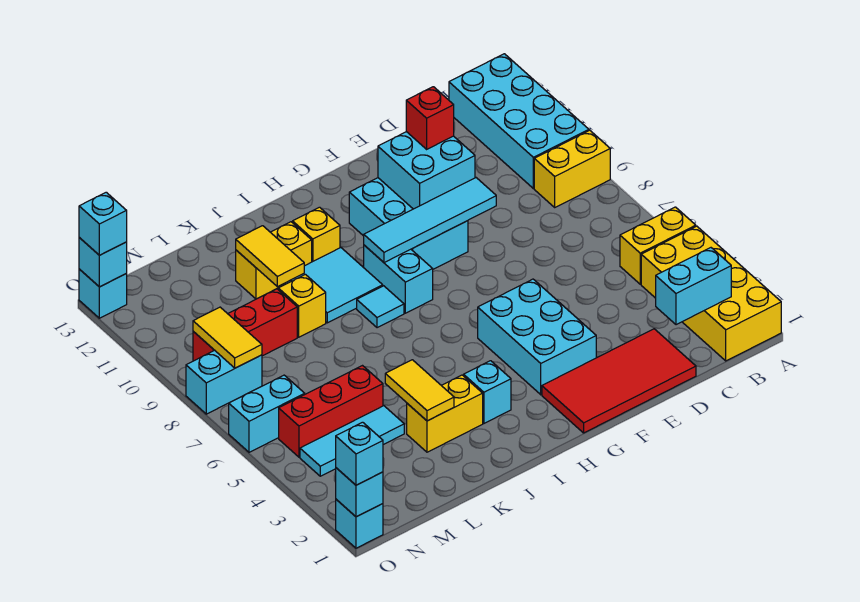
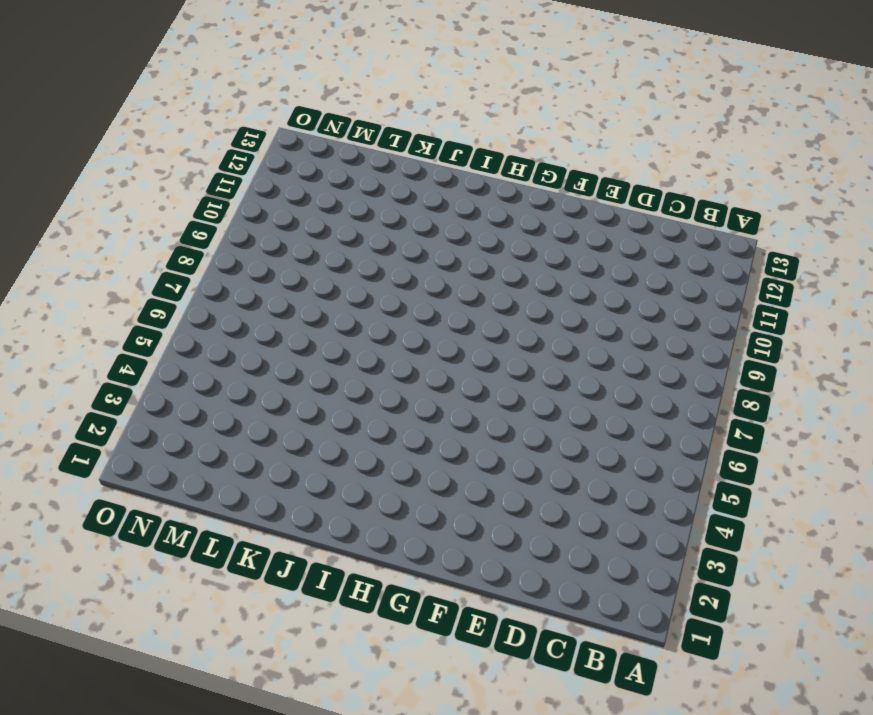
none -> yellow brick A1:B4 level 1
none -> yellow brick A5:B5 level 1
none -> yellow brick A9:B9 level 1
none -> cyan brick A10:B13 level 1

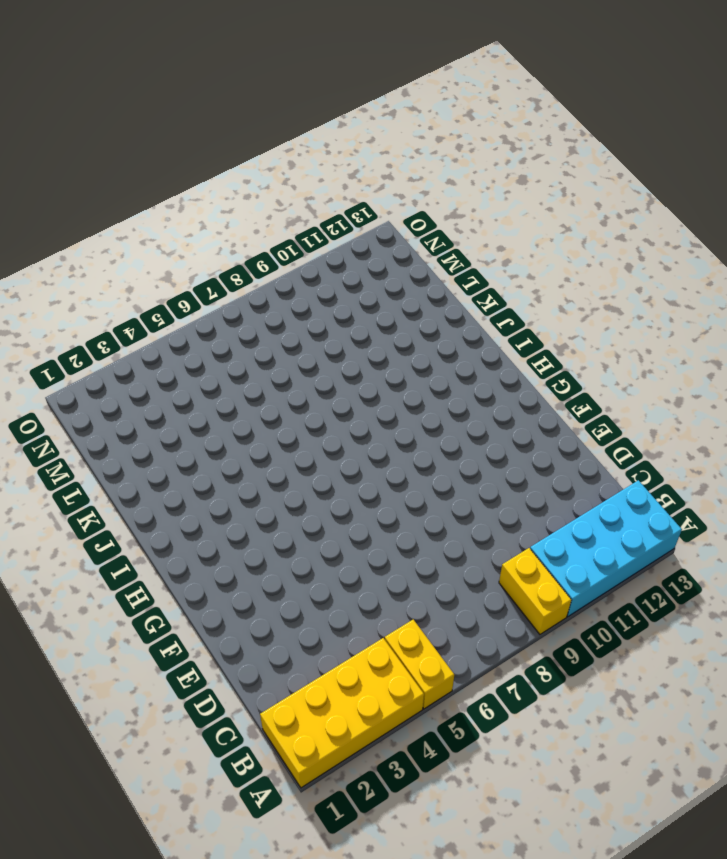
none -> red tile D1:G2 level 1
none -> cyan brick F3:G5 level 1
none -> cyan brick F9:G11 level 1
none -> cyan brick H8:H9 level 1

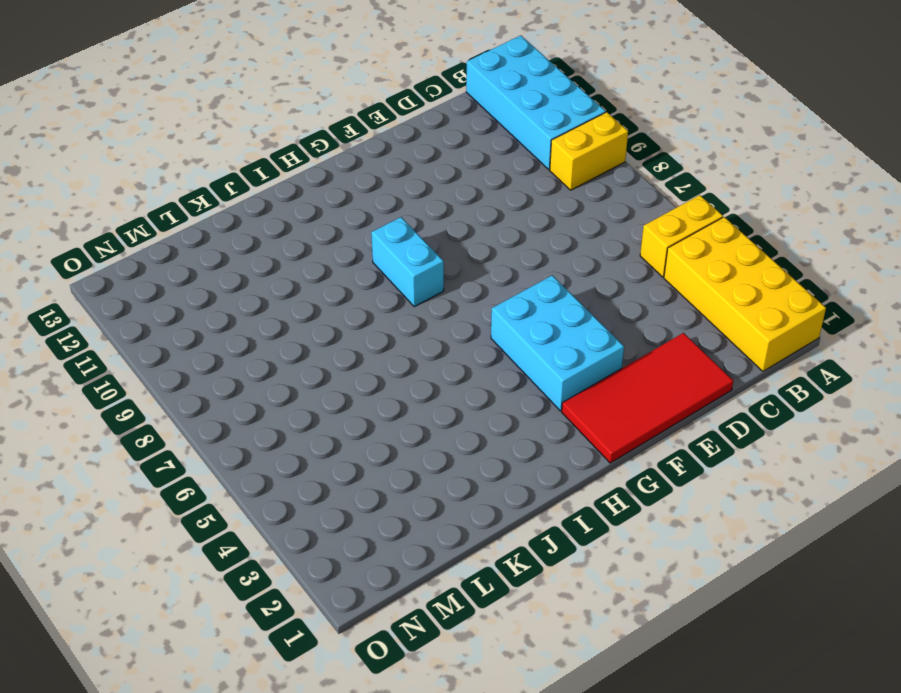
none -> cyan brick F9:G11 level 1
none -> cyan brick I3 level 1
none -> cyan tile I8 level 1
none -> cyan tile I9:J10 level 1

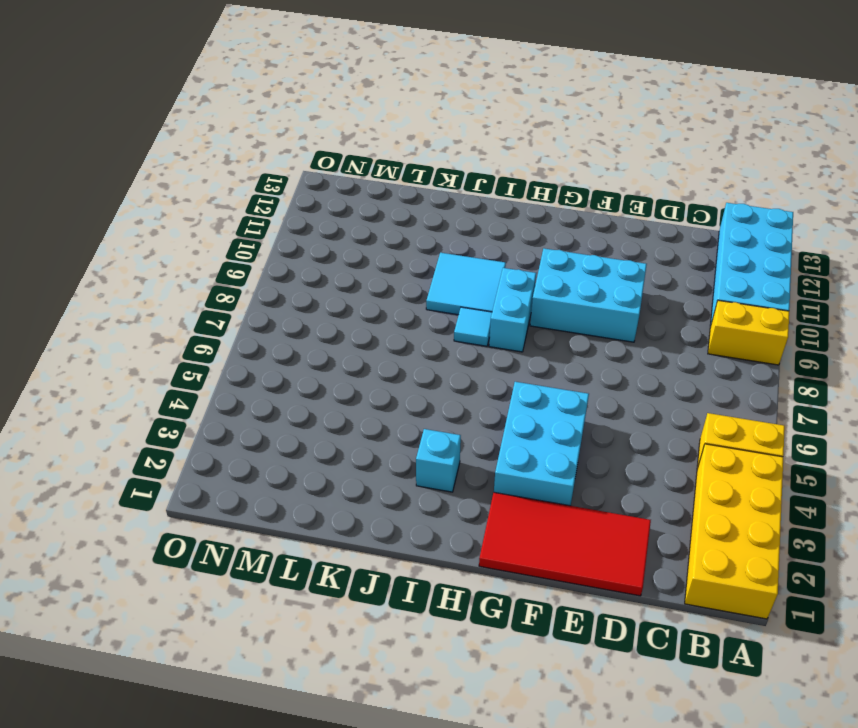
cyan brick E9:G10 level 1 -> cyan brick F9:G11 level 1
none -> yellow brick I11 level 1
none -> yellow brick J3:K3 level 1
none -> yellow brick J11:K11 level 1
none -> yellow brick K9 level 1

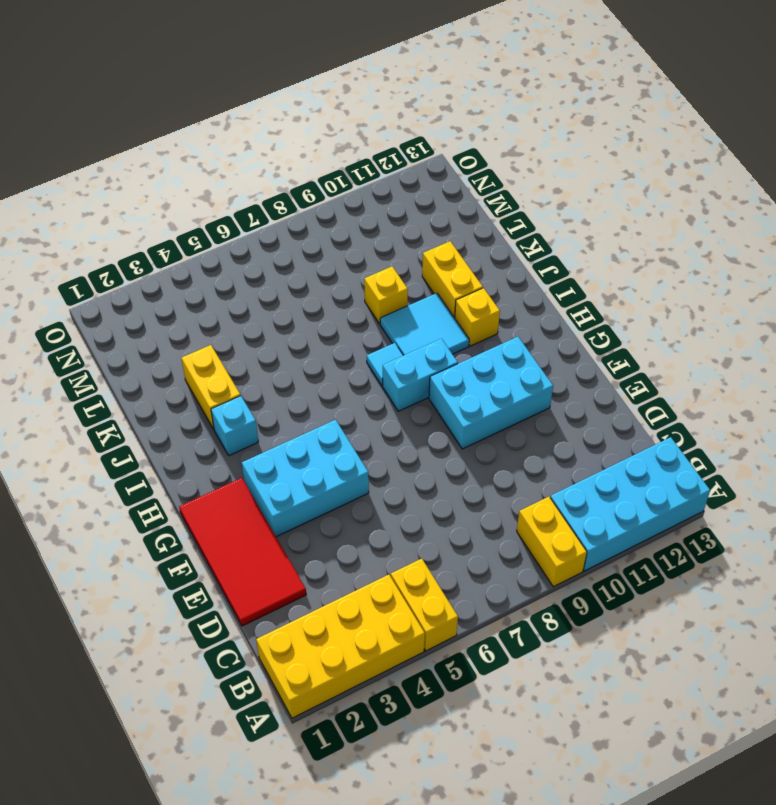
none -> cyan tile L4:N4 level 1
none -> red brick L5:N5 level 1
none -> red brick L9:N9 level 1
none -> cyan brick N6:O6 level 1

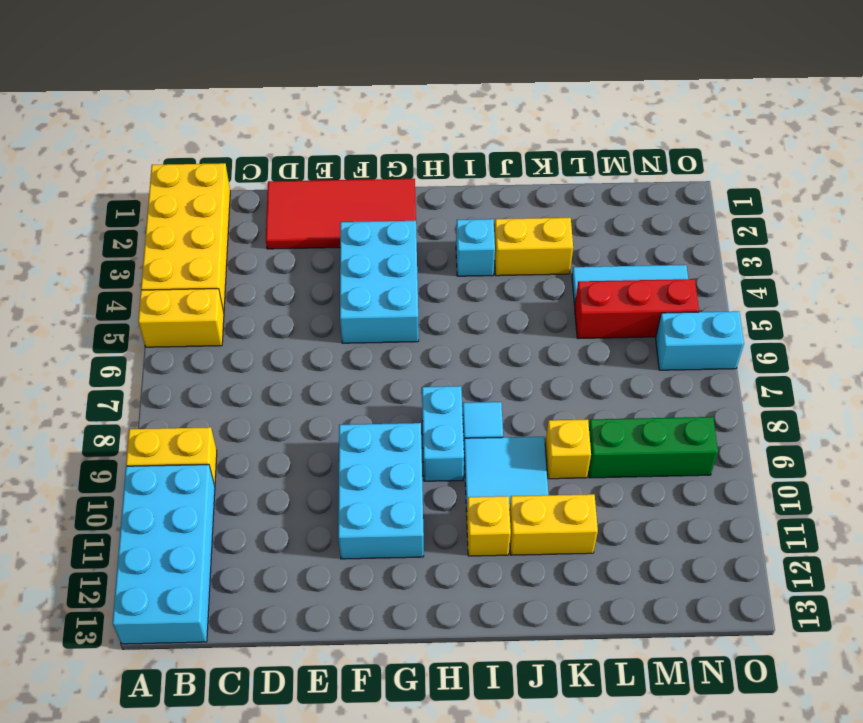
green brick L9:N9 level 1 -> red brick L9:N9 level 1
none -> cyan brick N8:O8 level 1
none -> cyan brick O1 level 1
none -> cyan brick O13 level 1
none -> cyan brick B2:C2 level 2

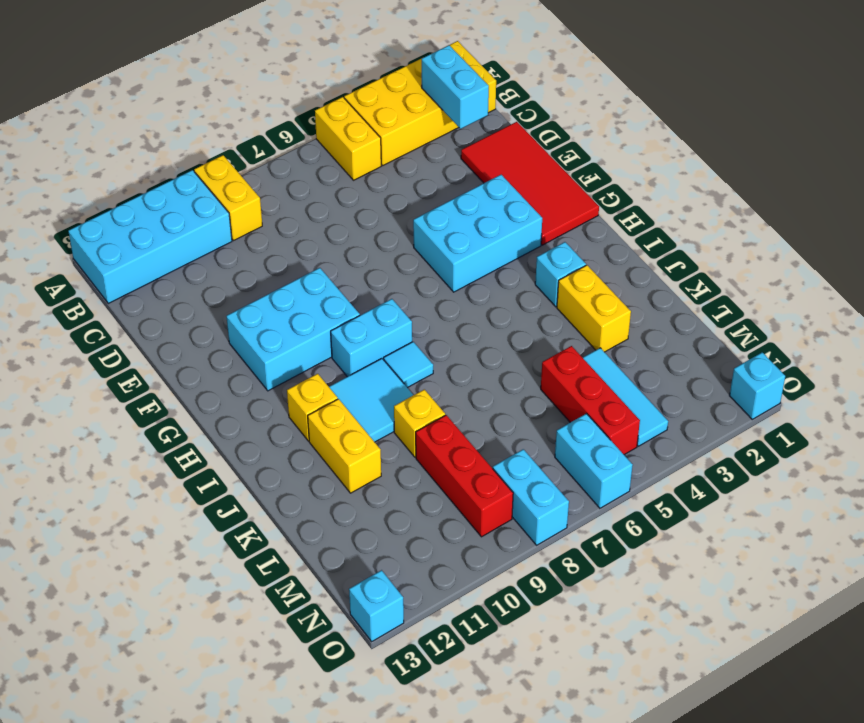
none -> cyan tile E9:H9 level 2
none -> cyan brick E10:F11 level 2
none -> yellow tile K3:K4 level 2
none -> yellow tile K10:K11 level 2

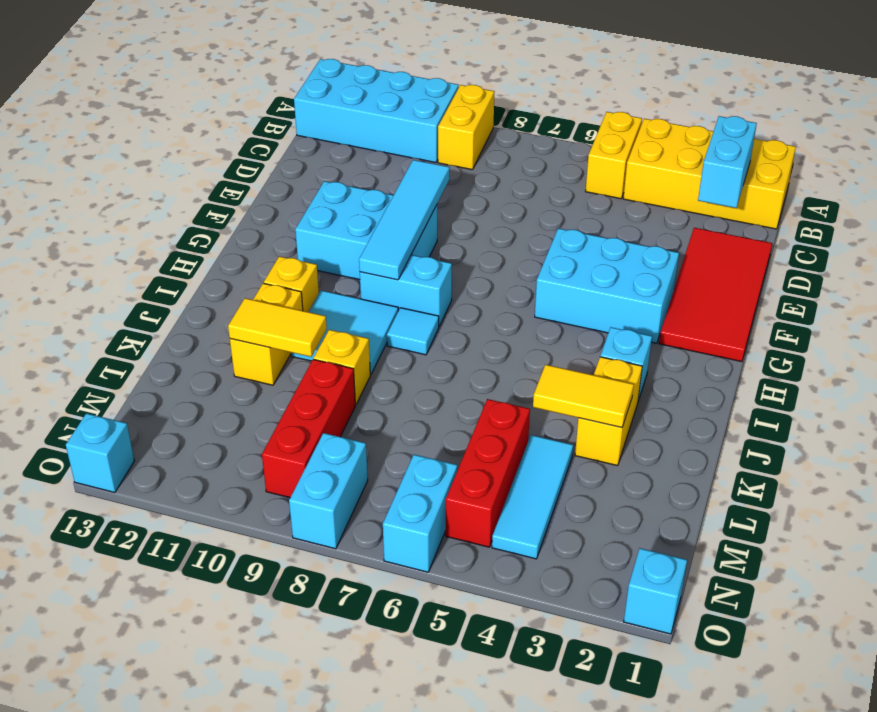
none -> cyan brick E10:F11 level 2
none -> yellow tile N8:N9 level 2
none -> cyan brick O1 level 2
none -> cyan brick O13 level 2

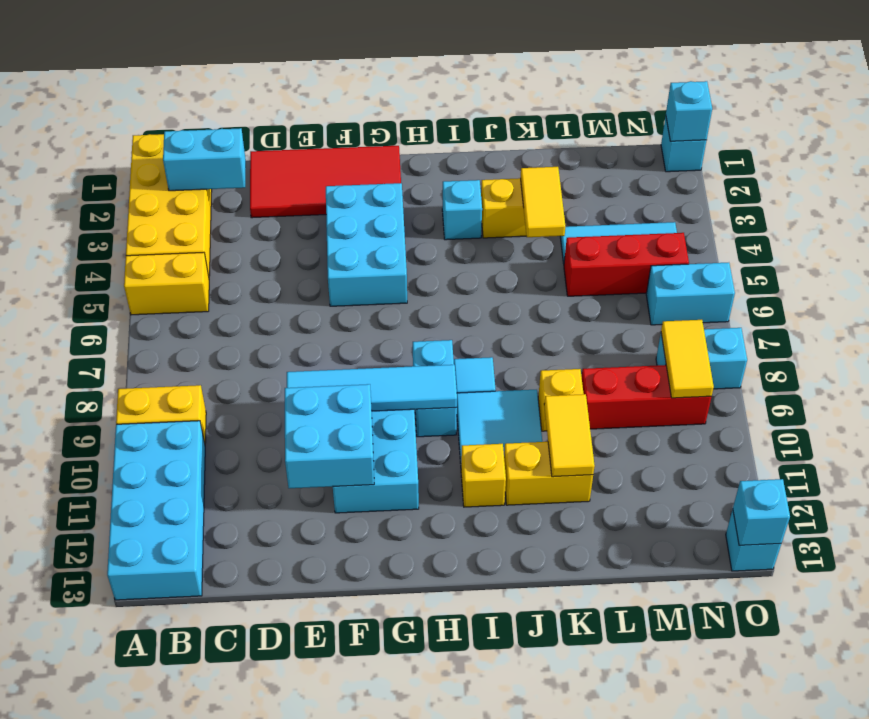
none -> red brick E11 level 3
none -> cyan brick O1 level 3
none -> cyan brick O13 level 3

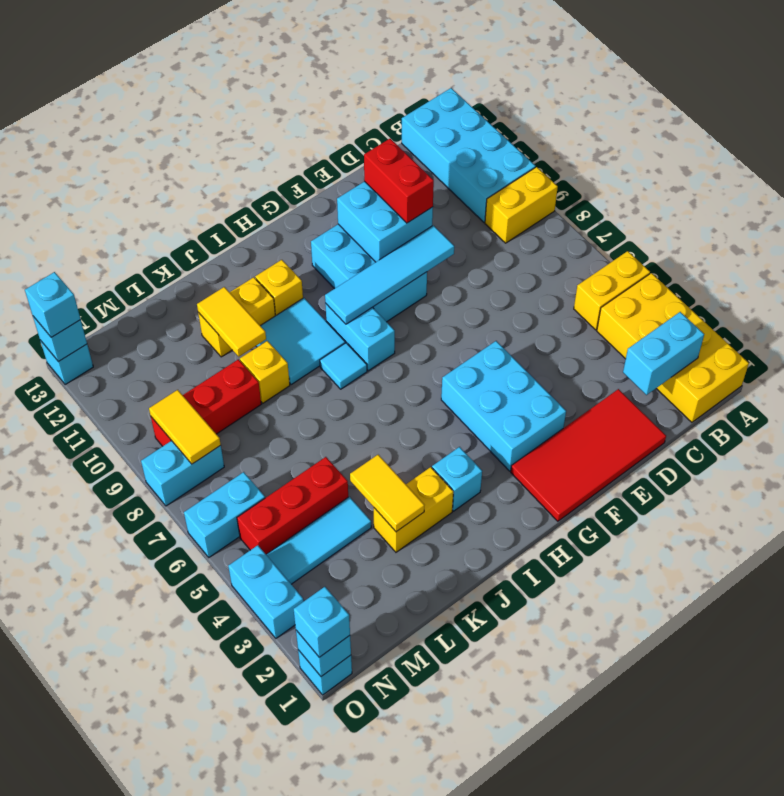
red brick E10:E11 level 3 -> red brick E11 level 3
cyan brick O3:O4 level 1 -> none

